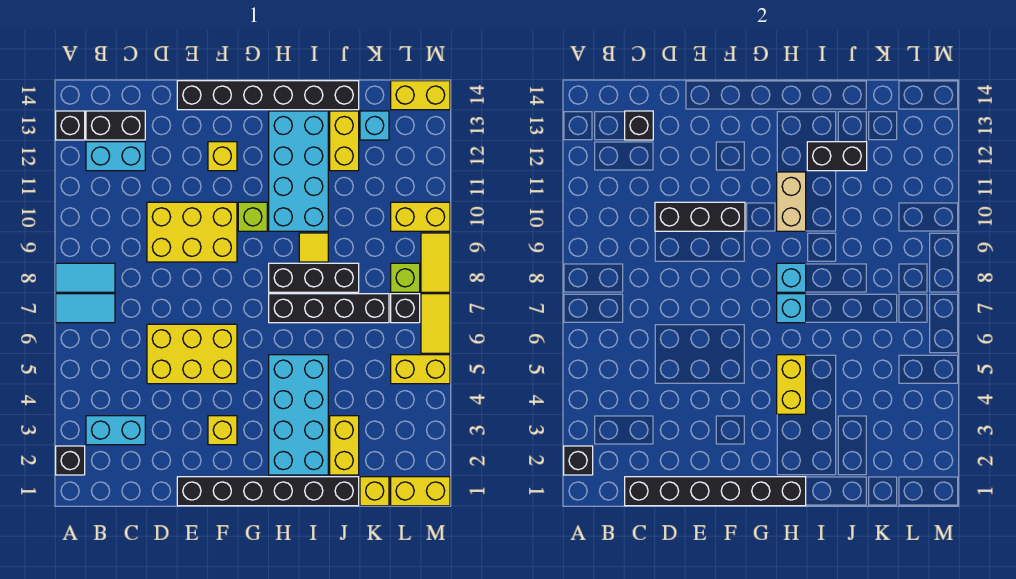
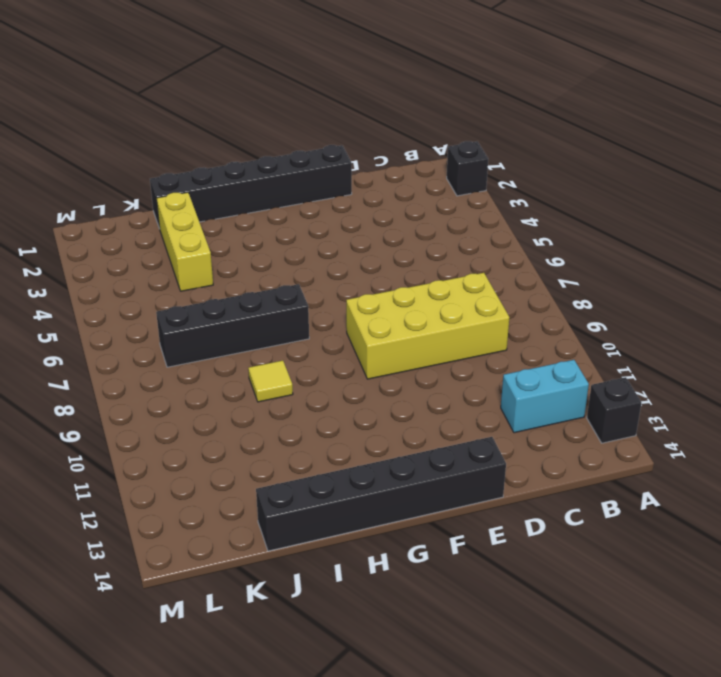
yellow brick C8:F9 level 1 -> yellow brick D9:F10 level 1
yellow brick J2:J4 level 1 -> yellow brick J2:J3 level 1
none -> cyan tile A7:B7 level 1
none -> cyan tile A8:B8 level 1
none -> cyan brick B3:C3 level 1
none -> black brick B13:C13 level 1

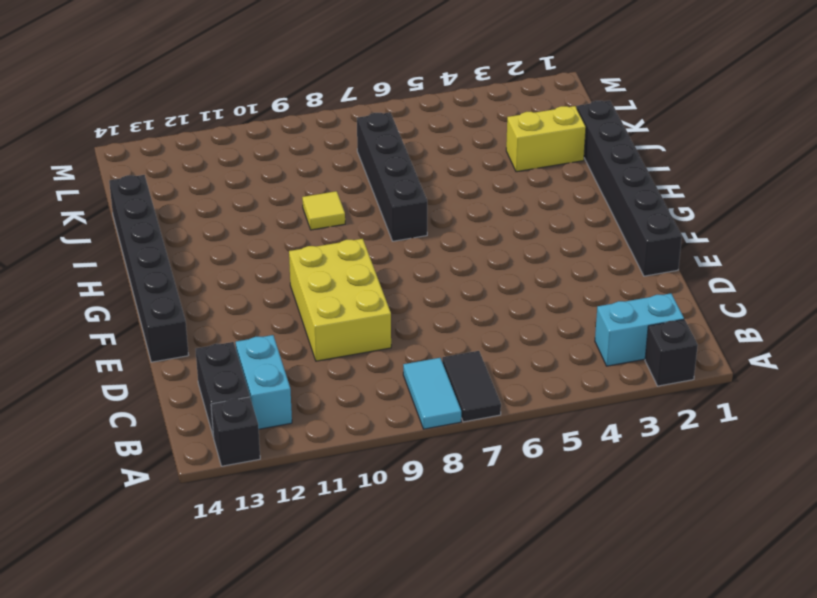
black tile A7:B7 level 1 -> cyan tile A7:B7 level 1
cyan brick B2:B3 level 1 -> cyan brick B3:C3 level 1
none -> yellow brick D5:F6 level 1
none -> yellow brick F3 level 1
none -> yellow brick F12 level 1
none -> lime brick G10 level 1

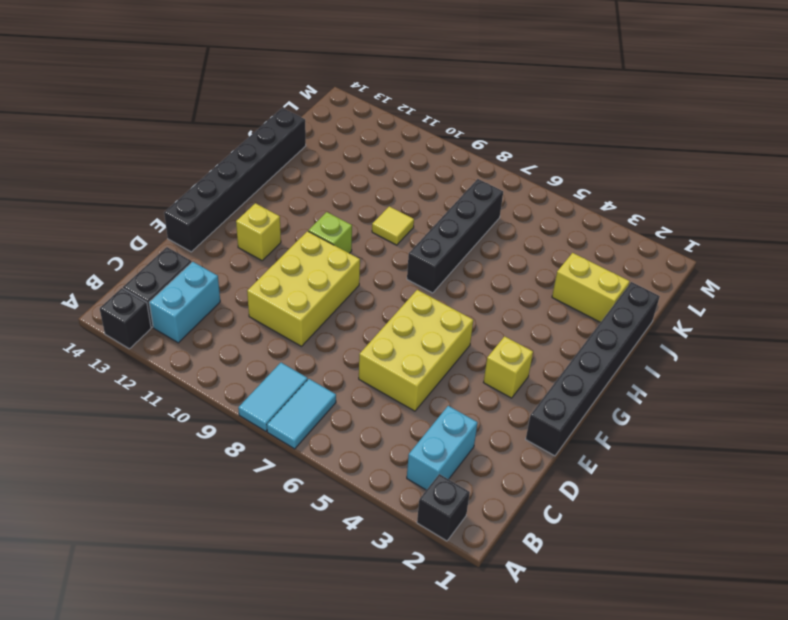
none -> cyan brick H2:I5 level 1
none -> black brick H8:J8 level 1
none -> cyan brick H10:I13 level 1
none -> yellow brick J12:J13 level 1

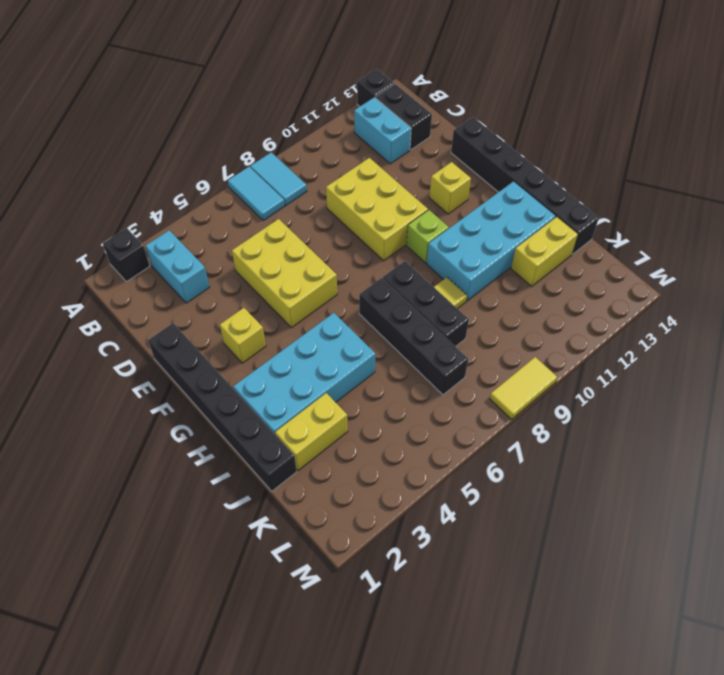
none -> yellow brick K1 level 1
none -> cyan brick K13 level 1
none -> yellow brick L1:M1 level 1
none -> yellow brick L5:M5 level 1

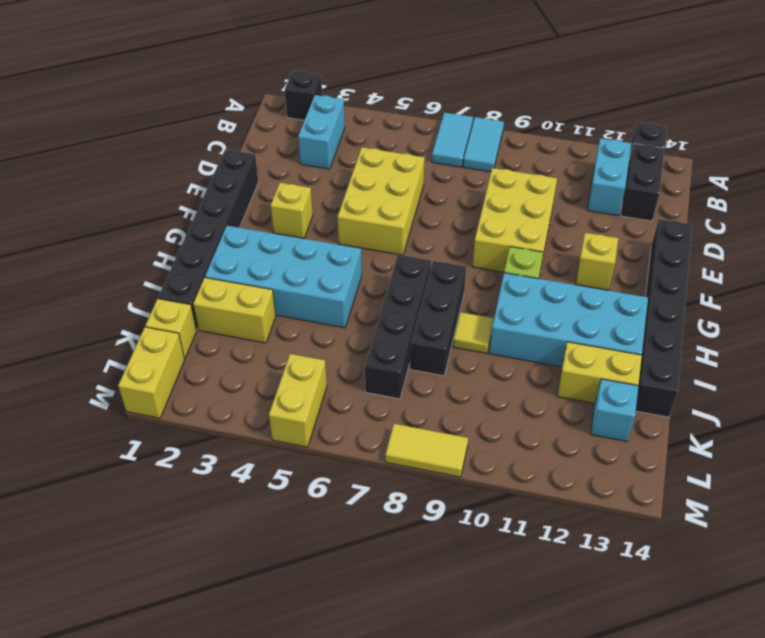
none -> black brick L7 level 1
none -> lime brick L8 level 1
none -> yellow brick L10:M10 level 1
none -> yellow brick L14:M14 level 1

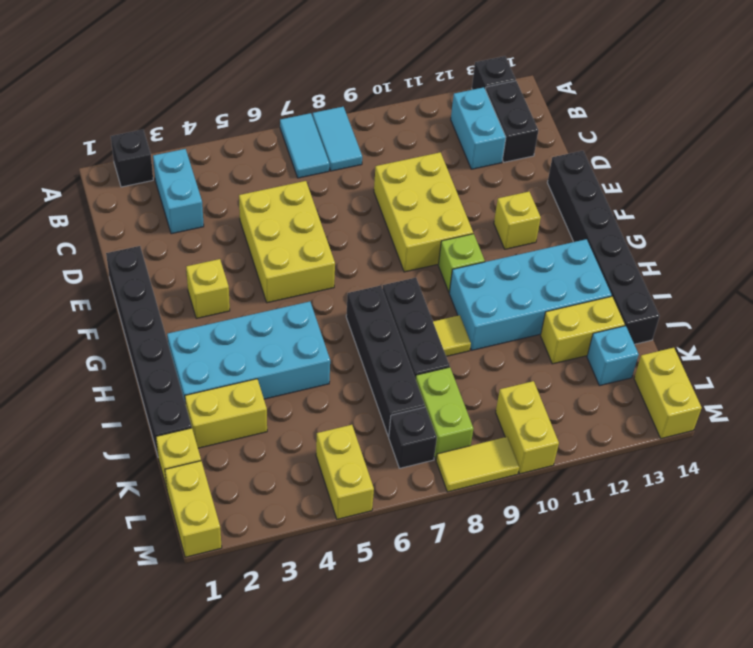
lime brick K8:L8 level 1 -> lime brick L8 level 1
none -> yellow tile M6:M7 level 1
none -> black brick A2 level 2
none -> black brick C1:H1 level 2
none -> black brick C13 level 2

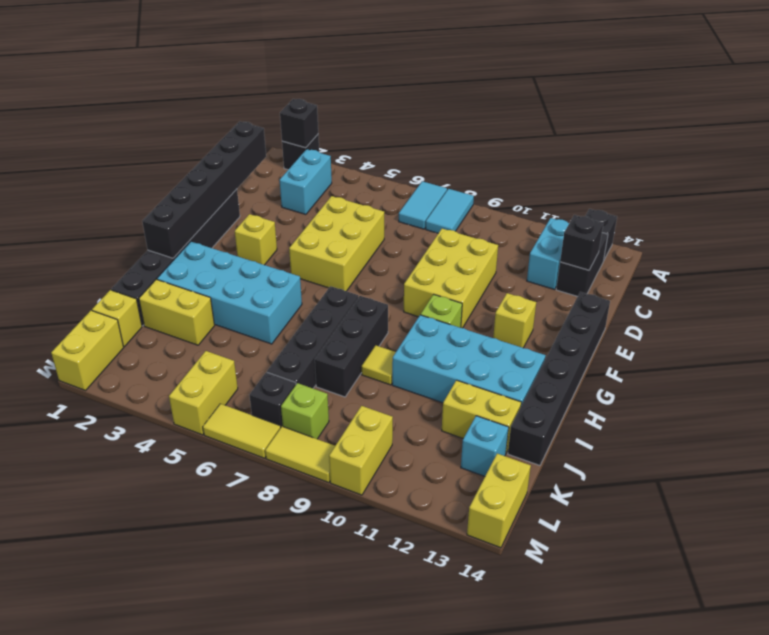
none -> black brick D10:F10 level 2
none -> yellow brick H4:H5 level 2
none -> cyan brick H7 level 2
none -> cyan brick H8 level 2

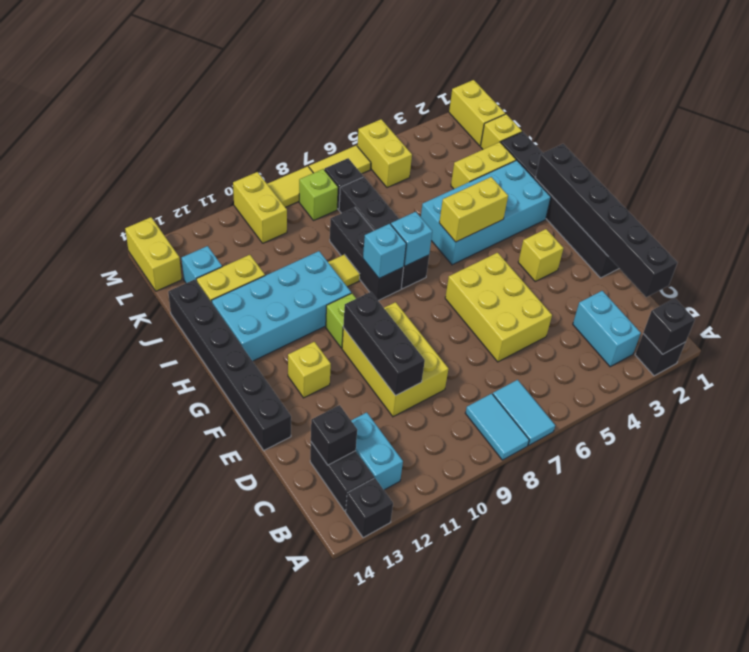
none -> tan brick H10:H11 level 2
none -> black brick I12:J12 level 2

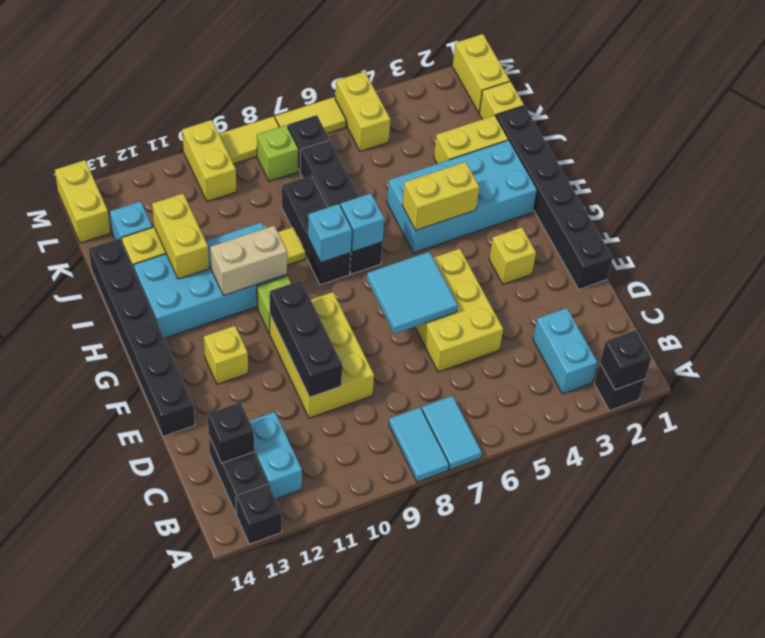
cyan tile E6:F7 level 2 -> none
yellow brick I12:J12 level 2 -> black brick I12:J12 level 2
none -> black brick C1:H1 level 2

